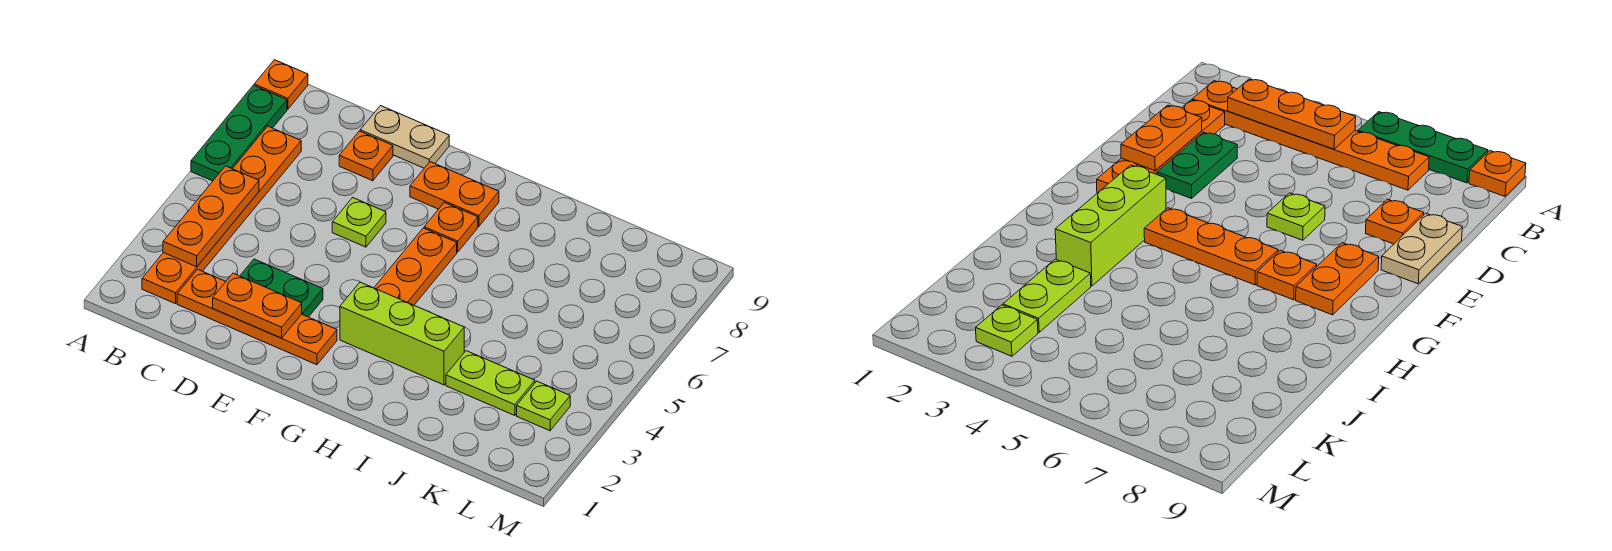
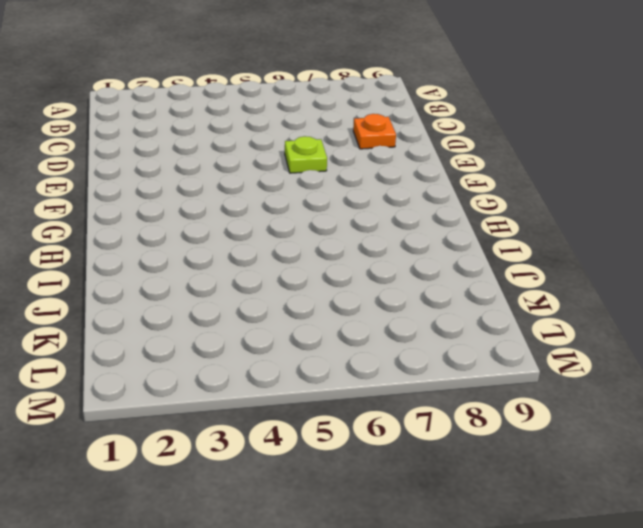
none -> green plate A6:A8 level 1
none -> orange plate A9 level 1
none -> orange plate B2:B7 level 1

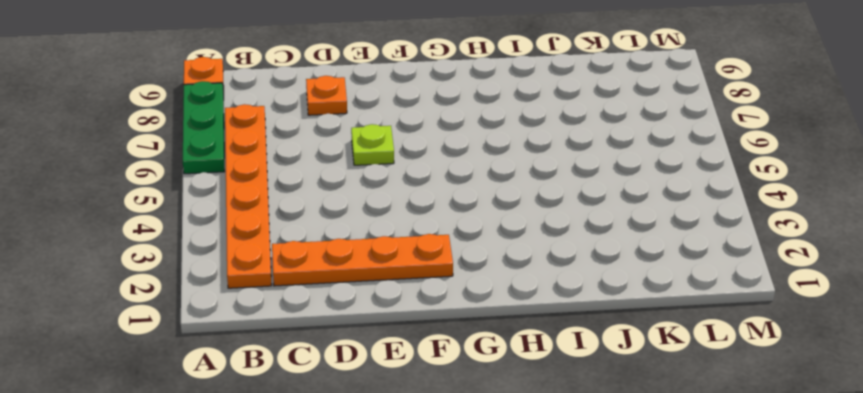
none -> green plate D3:E3 level 1
none -> tan plate D9:E9 level 1
none -> orange plate F8:G8 level 1

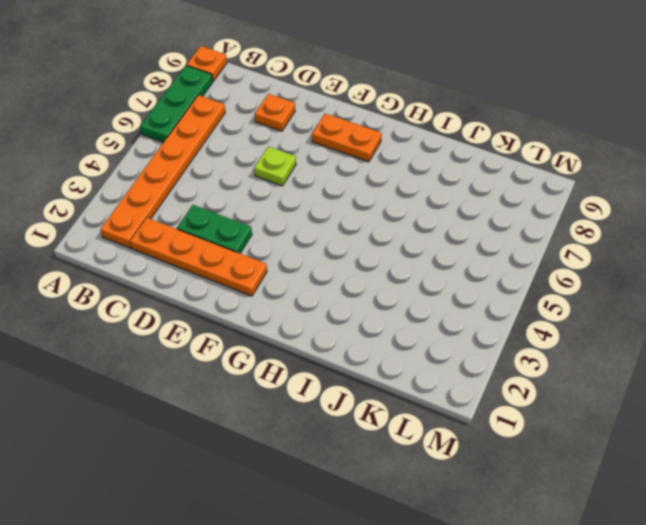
none -> tan plate D9:E9 level 1
none -> lime brick G3:I3 level 1
none -> orange plate G4:G6 level 1

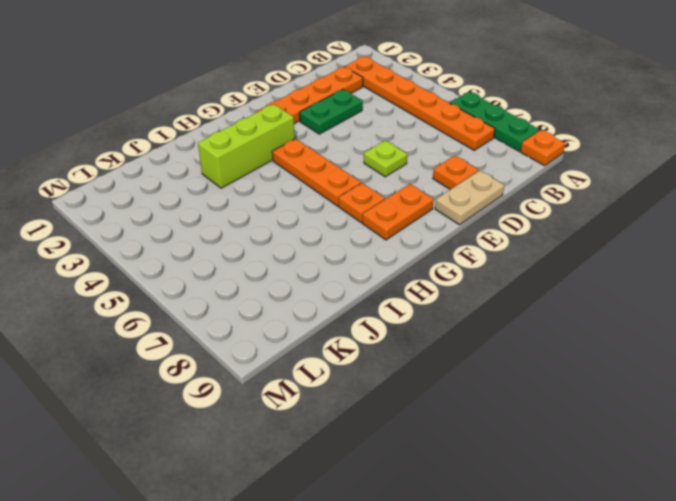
none -> lime plate J3:K3 level 1
none -> lime plate L3 level 1
none -> orange plate B3:B5 level 2

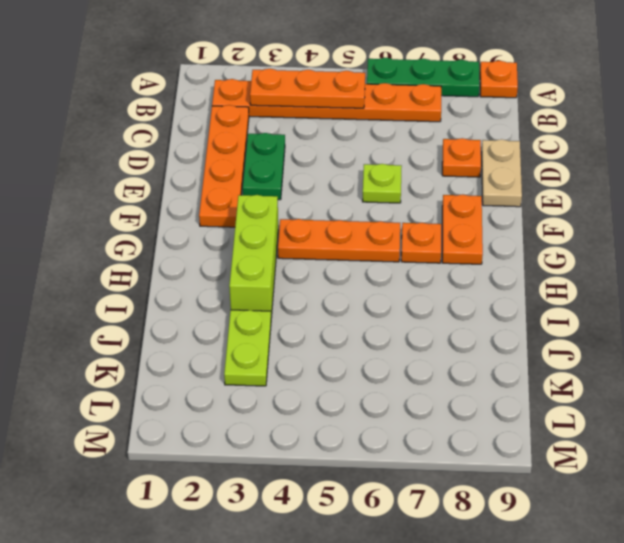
none -> lime plate L3 level 1
none -> orange plate D2:E2 level 2

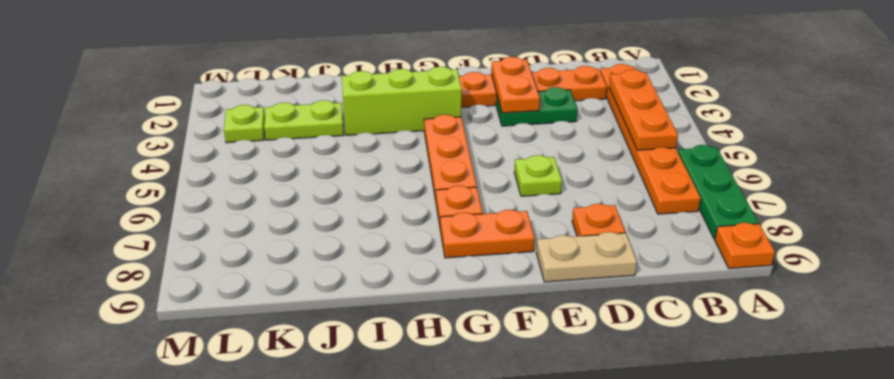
orange plate E2:E3 level 2 -> orange plate D2:E2 level 2

